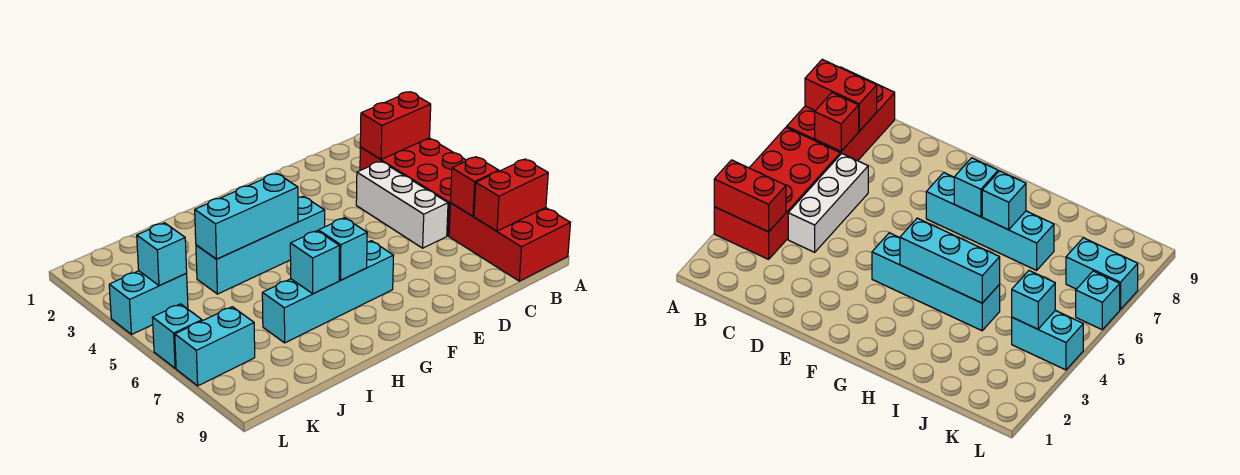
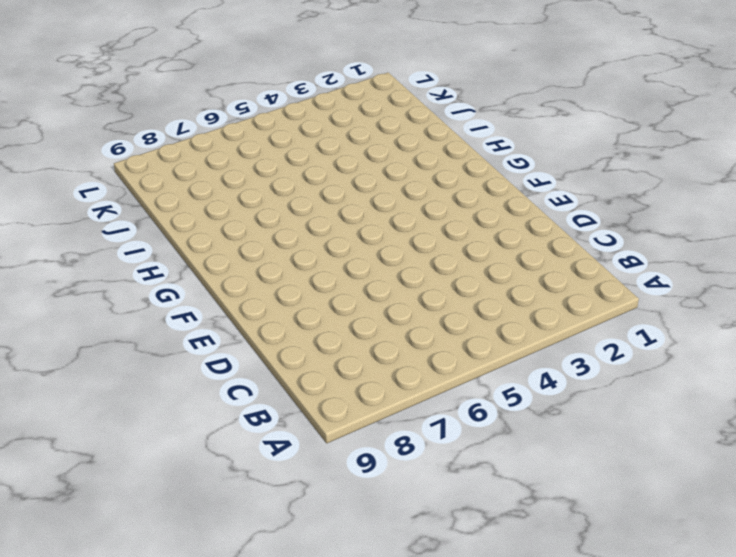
none -> red brick A3:B6 level 1
none -> red brick A7:B9 level 1
none -> white brick C4:C6 level 1

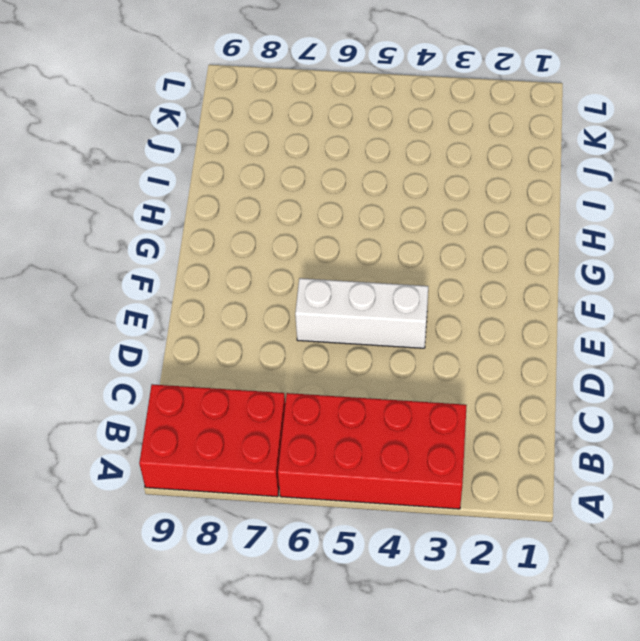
white brick E4:E6 level 1 -> white brick C4:C6 level 1
none -> cyan brick F4:I4 level 1
none -> cyan brick F7:I7 level 1
none -> cyan brick K4:L4 level 1

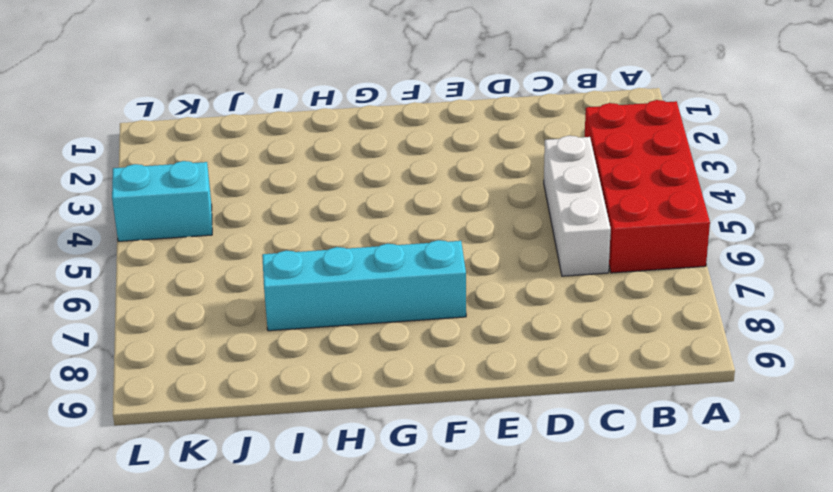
none -> red brick A7:B9 level 1
none -> cyan brick F4:I4 level 1
none -> cyan brick K7:L7 level 1

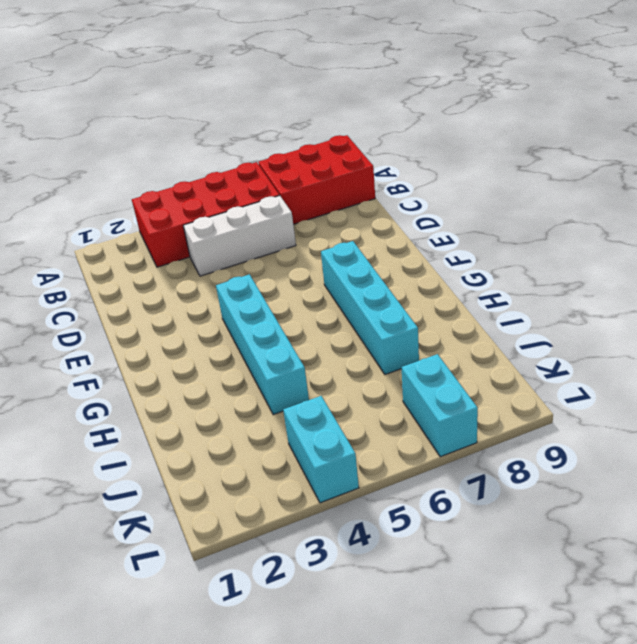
none -> cyan brick L6 level 1
none -> red brick A3:B3 level 2
none -> red brick A8:B8 level 2

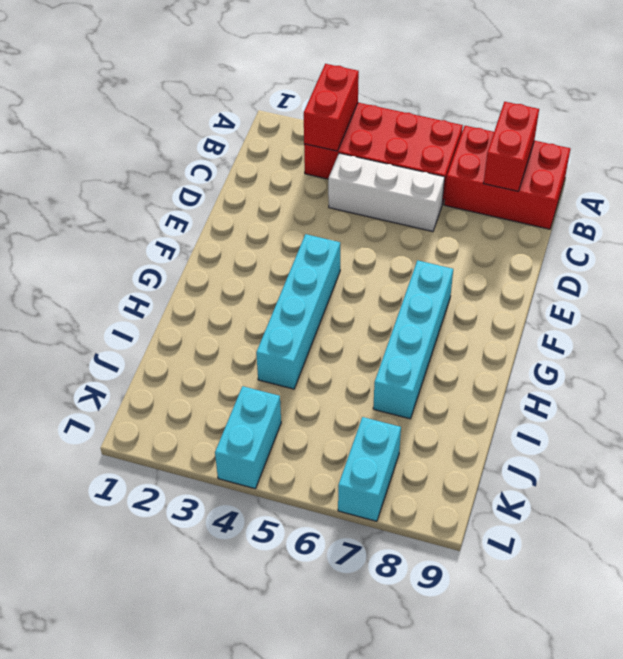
none -> cyan brick L6 level 1
none -> red brick B7 level 2
none -> cyan brick G4:I4 level 2

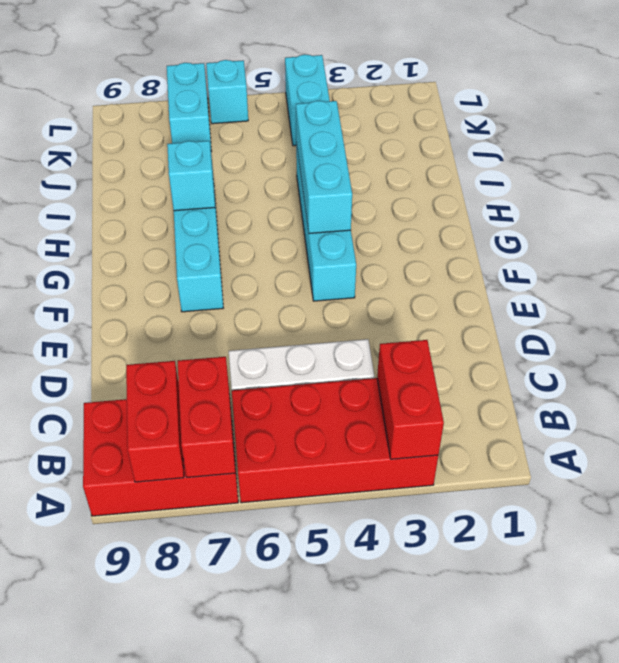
red brick A7:B7 level 2 -> red brick B7 level 2
none -> cyan brick G7 level 2
none -> cyan brick K4 level 2

